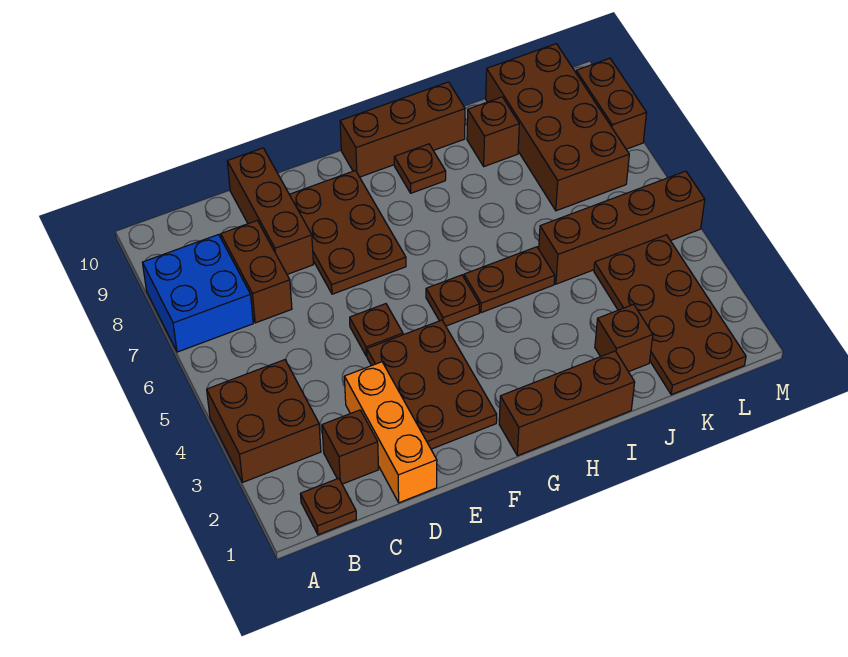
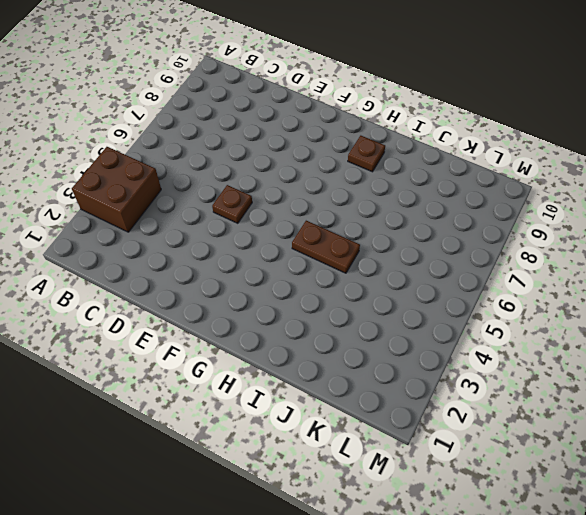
none -> blue brick A7:B8 level 1
none -> brown plate B1 level 1
none -> brown brick C2 level 1

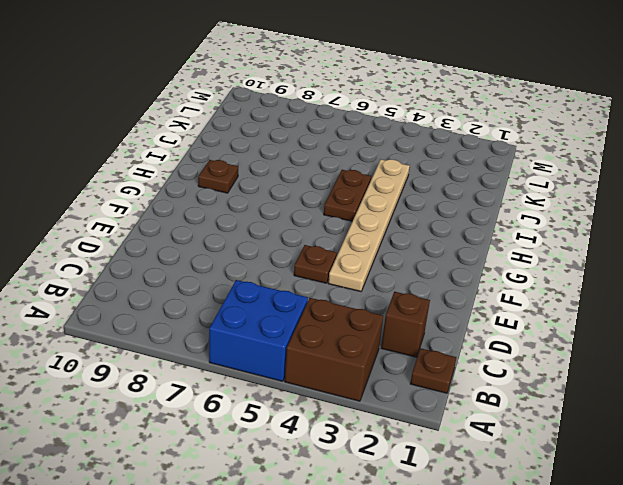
blue brick A5:B6 level 1 -> blue brick A7:B8 level 1
tan plate E4:J4 level 1 -> brown plate E2:F4 level 1
none -> brown brick C7:C8 level 1
none -> orange brick D1:D3 level 1
none -> brown brick D8:D10 level 1

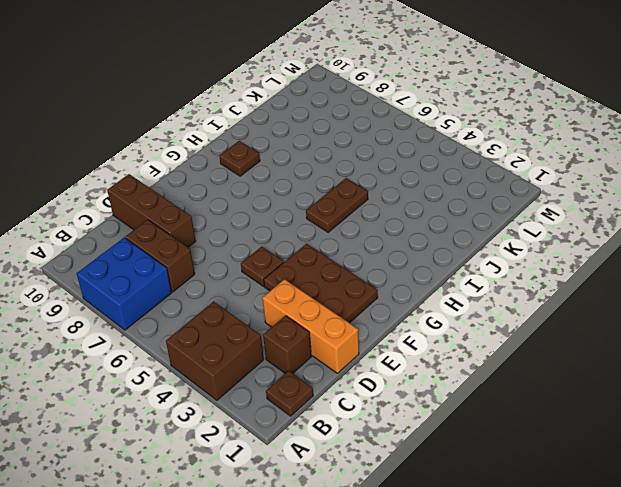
none -> brown plate E7:F9 level 1
none -> brown brick G1:I1 level 1
none -> brown plate G5 level 1

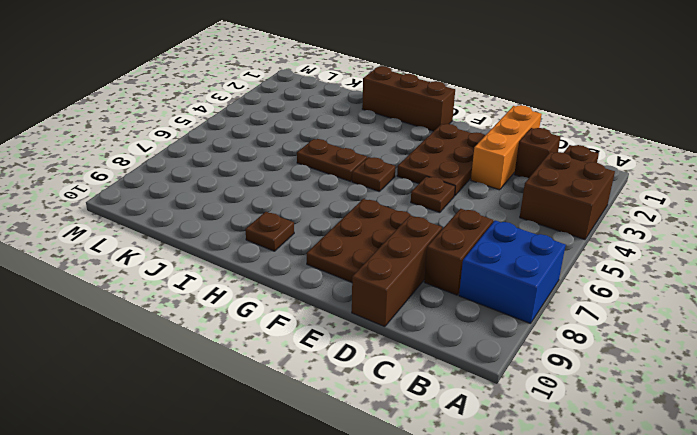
none -> brown brick G10:I10 level 1
none -> brown brick J2 level 1
none -> brown brick J5:M5 level 1

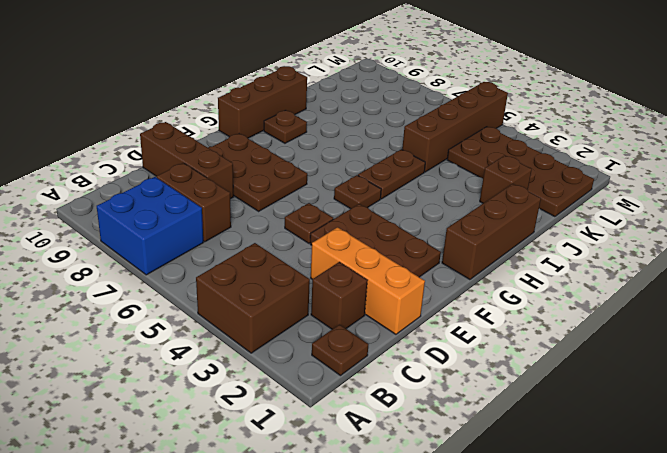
none -> brown brick J9 level 1
none -> brown brick K7:L10 level 1
none -> brown brick M8:M9 level 1

